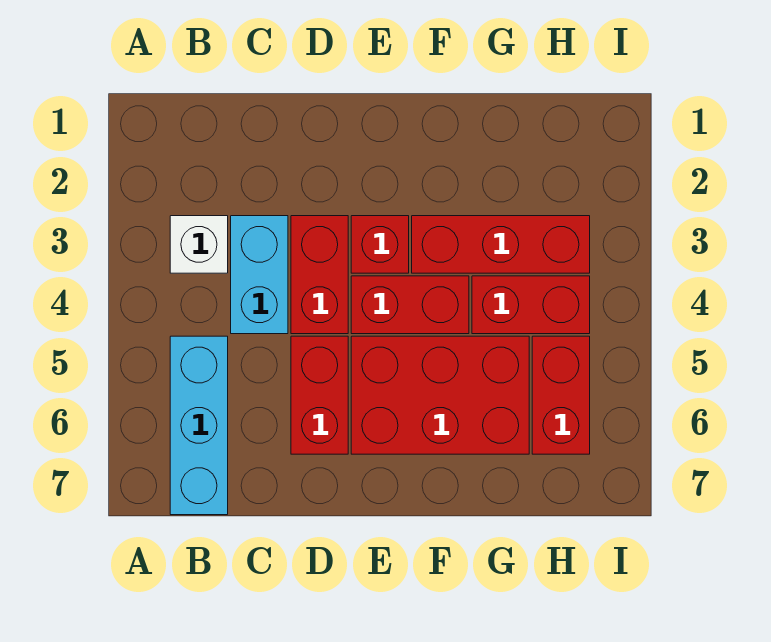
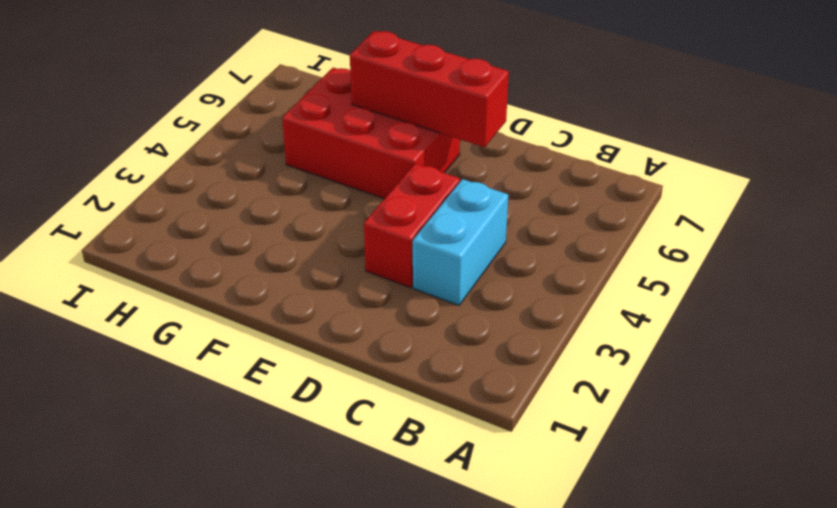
red brick D6:F6 level 2 -> red brick F3:H3 level 1
none -> white brick B3 level 1
none -> cyan brick B5:B7 level 1

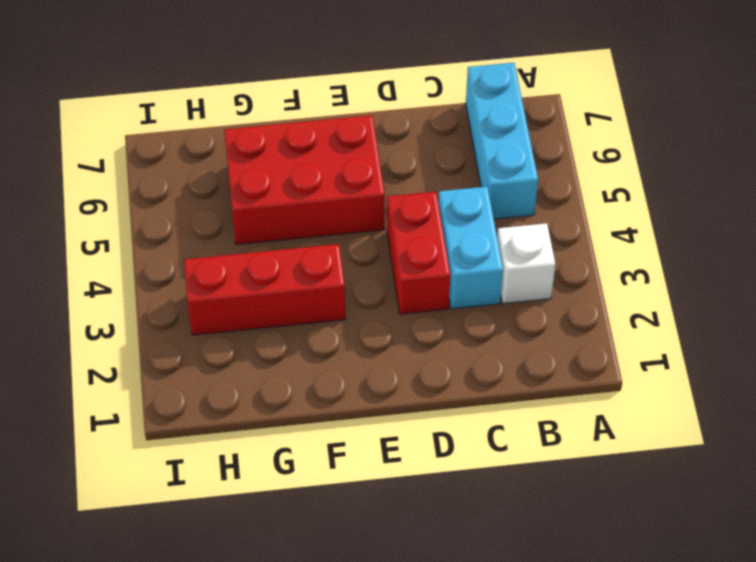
none -> red brick D5:D6 level 1
none -> red brick E3 level 1

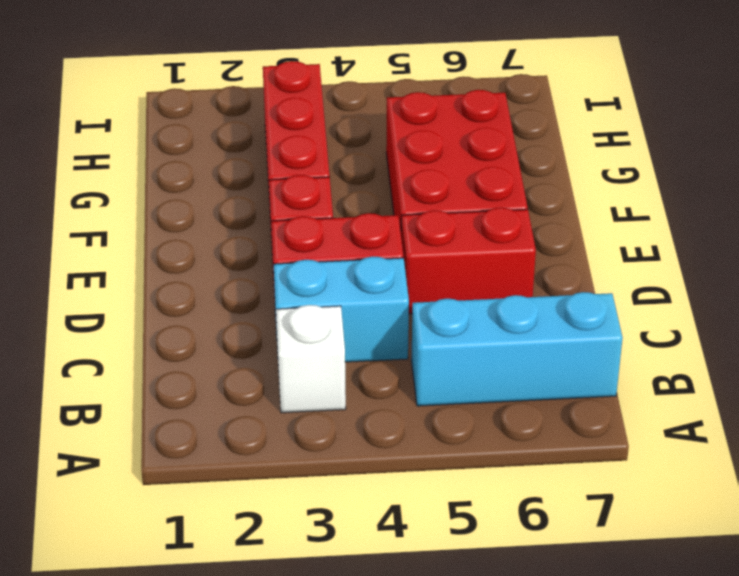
none -> red brick E4:F4 level 1
none -> red brick G4:H4 level 1

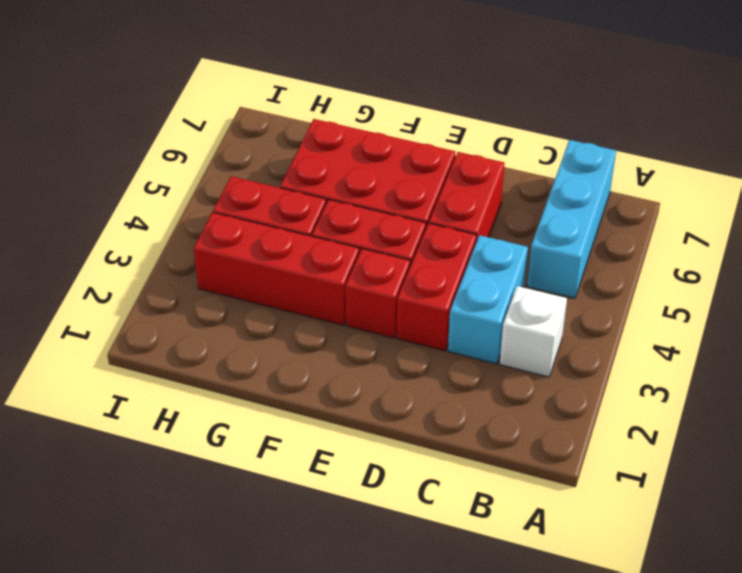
none -> red brick H5:H6 level 1

